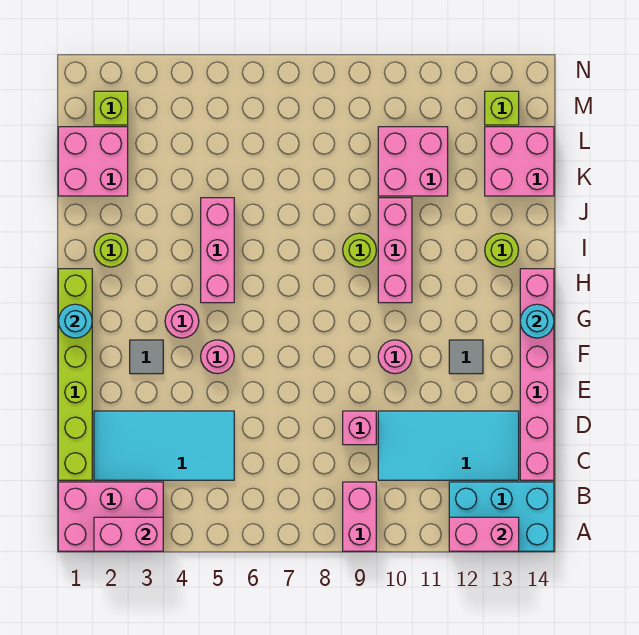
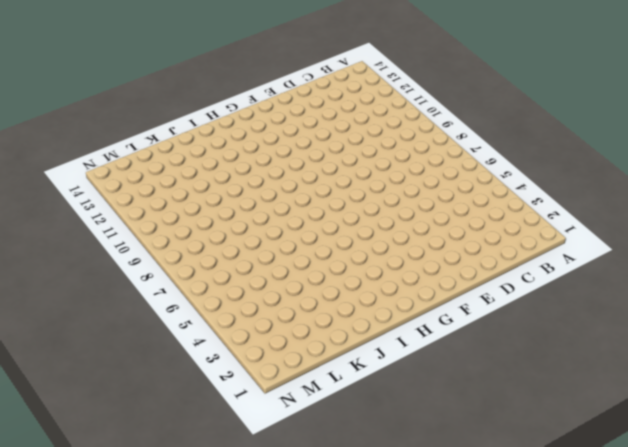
none -> pink brick A1:B3 level 1
none -> pink brick A9:B9 level 1
none -> cyan brick A12:B14 level 1

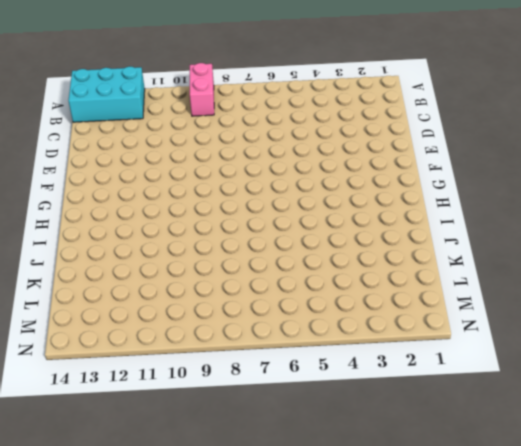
none -> pink brick A1:B3 level 1
none -> lime brick C1:H1 level 1
none -> cyan tile C2:D5 level 1

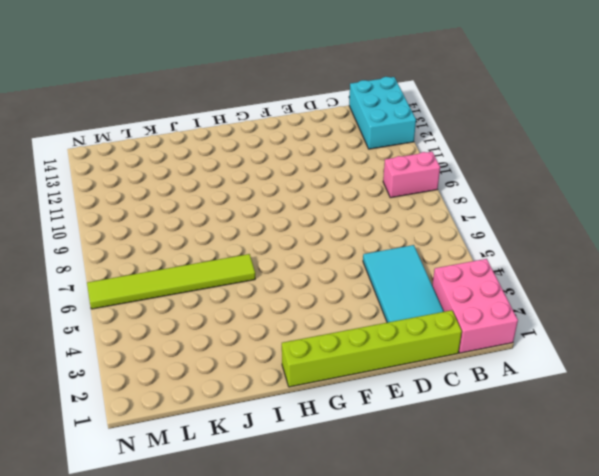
lime tile I6:N6 level 1 -> none
none -> cyan tile C10:D13 level 1
none -> pink brick C14:H14 level 1
none -> pink brick D9 level 1

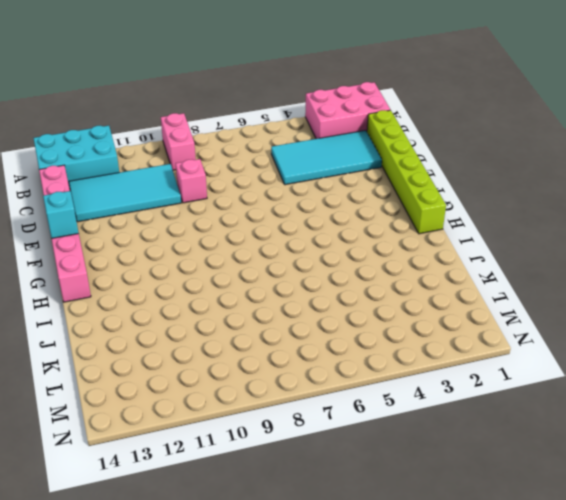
cyan brick F14 level 2 -> none
none -> grey tile F3 level 1
none -> pink round brick F5 level 1
none -> pink round brick F10 level 1

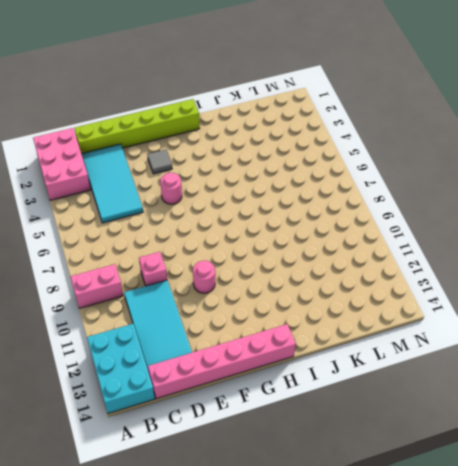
none -> grey tile F12 level 1
none -> pink round brick G4 level 1
none -> pink brick H5:J5 level 1

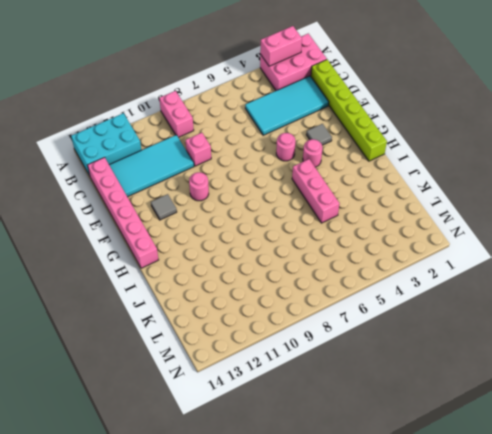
none -> pink brick H10:J10 level 1
none -> lime round brick I2 level 1
none -> lime round brick I9 level 1

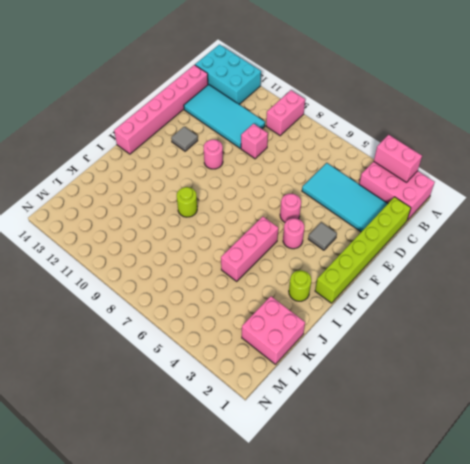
none -> pink brick H10:J10 level 1
none -> lime round brick I13 level 1
none -> pink brick K10:L11 level 1

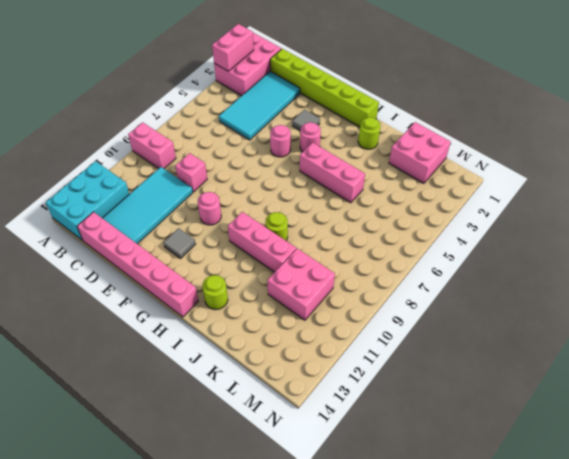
none -> pink brick K13:L14 level 1
none -> lime brick M2 level 1
none -> lime brick M13 level 1

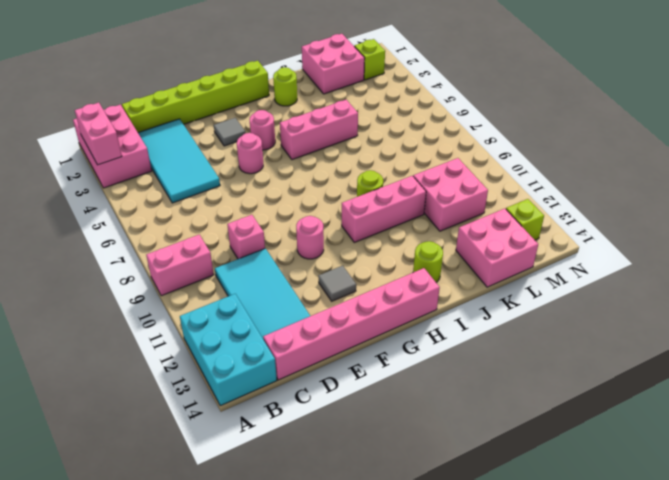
none -> pink brick A12:A13 level 2
none -> cyan round brick G1 level 2
none -> cyan round brick G14 level 2

